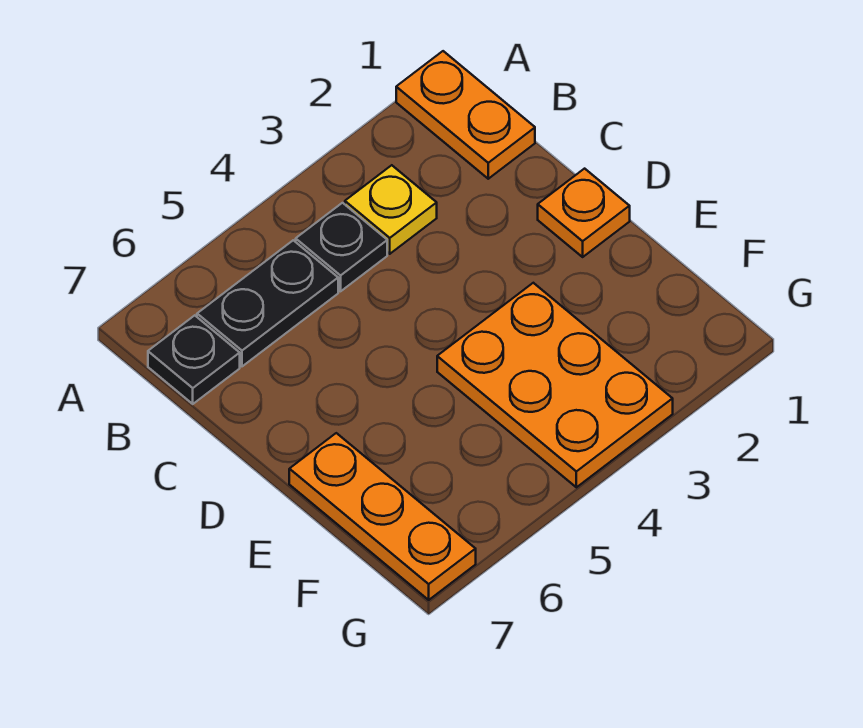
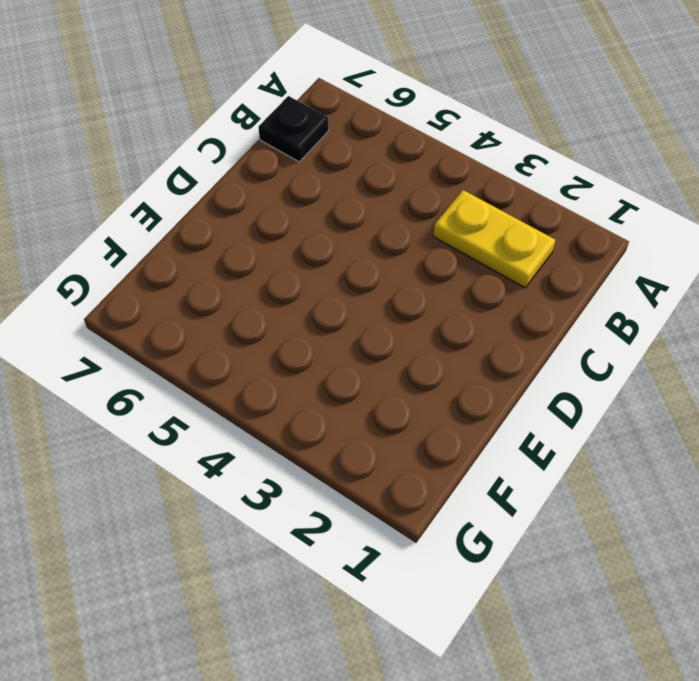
yellow plate B2:B3 level 1 -> yellow plate B3 level 1
none -> orange plate A1:B1 level 1
none -> black plate B4 level 1

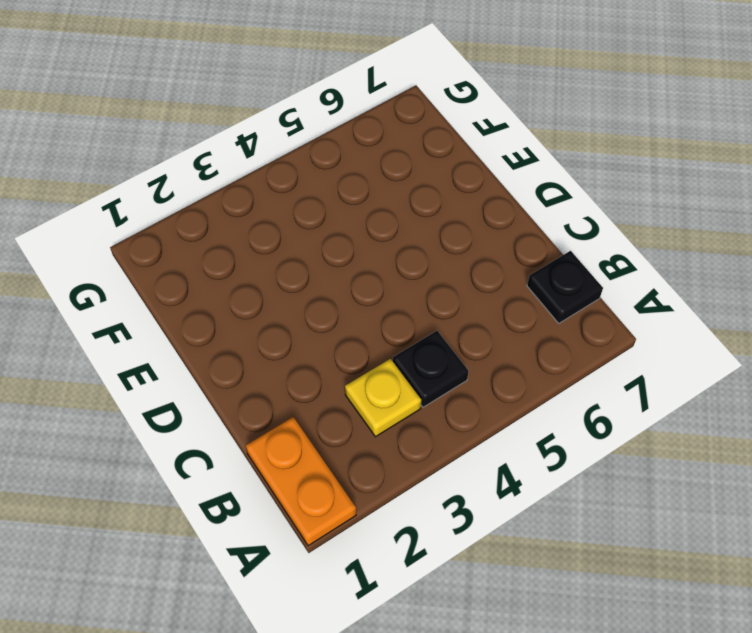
none -> black plate B5:B6 level 1
none -> orange plate D1 level 1

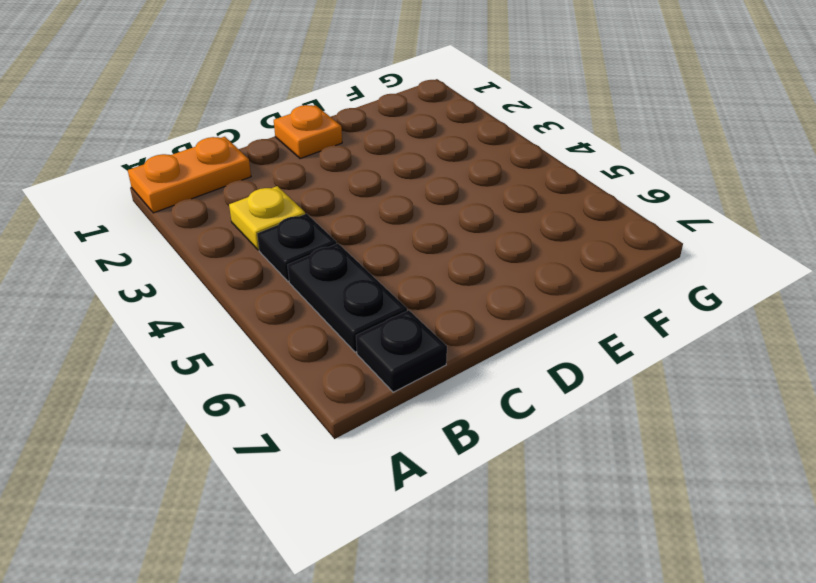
none -> orange plate E3:G4 level 1
none -> orange plate E7:G7 level 1

